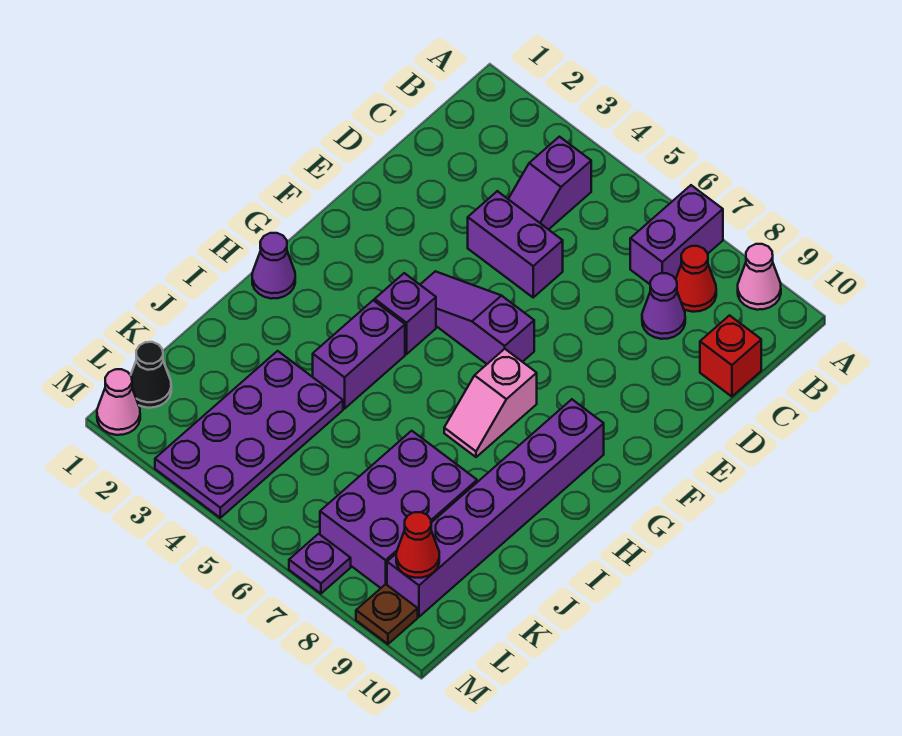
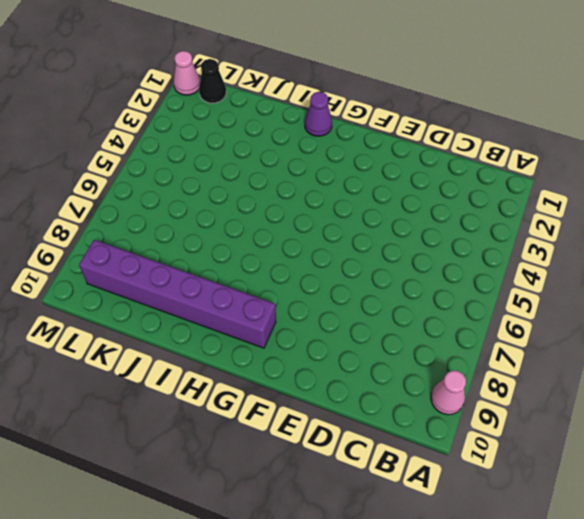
none -> purple brick A7:B7 level 1
none -> purple slope B4:C4 level 1 top B
none -> red cone B8 level 1

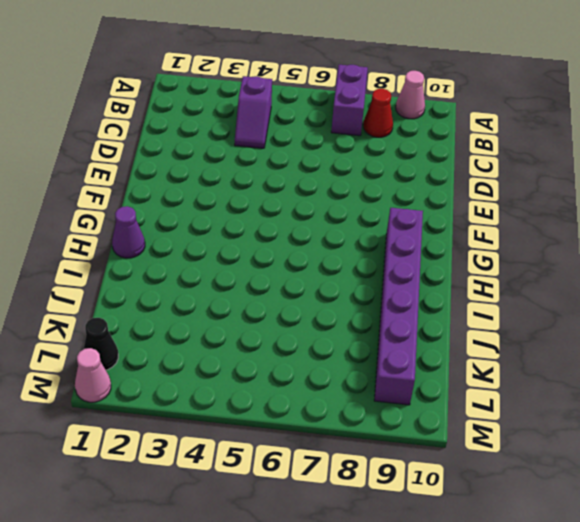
none -> purple cone C8 level 1
none -> red brick C10 level 1
none -> purple brick D4:D5 level 1

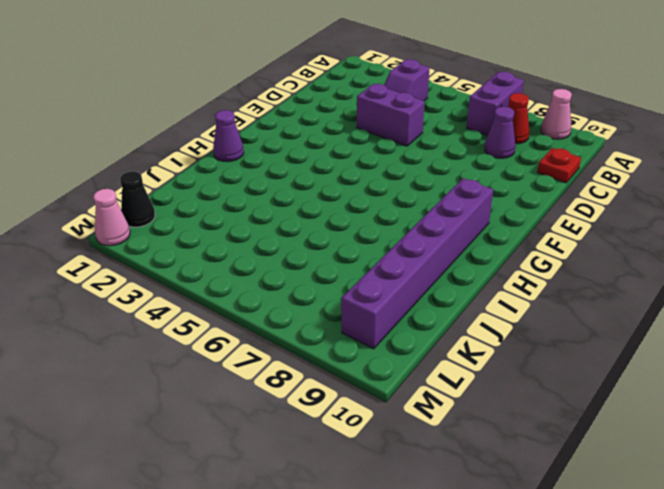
red plate C10 level 1 -> red brick C10 level 1
none -> purple slope F4:F6 level 1 top 6
none -> purple brick G4 level 1
none -> pink slope G7:H7 level 1 top G

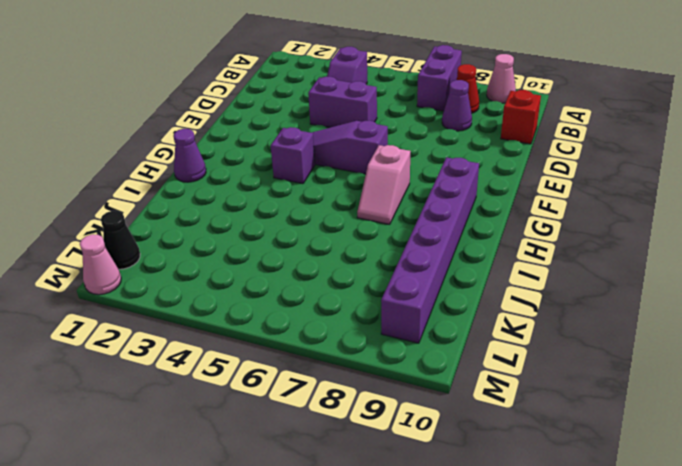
none -> purple brick H4:I4 level 1
none -> purple plate J3:M4 level 1
none -> purple brick J7:L8 level 1

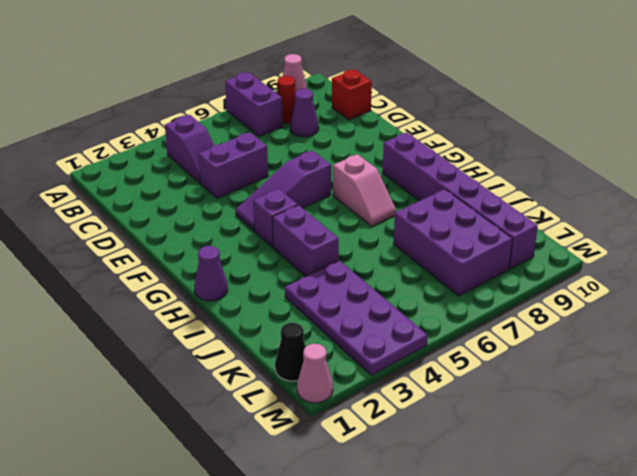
none -> purple plate M7 level 1
none -> brown plate M9 level 1
none -> red cone L9 level 2

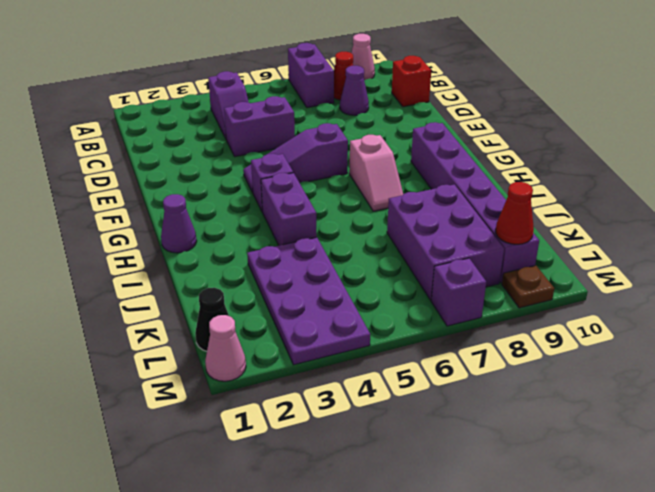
purple brick M7 level 1 -> purple plate M7 level 1

